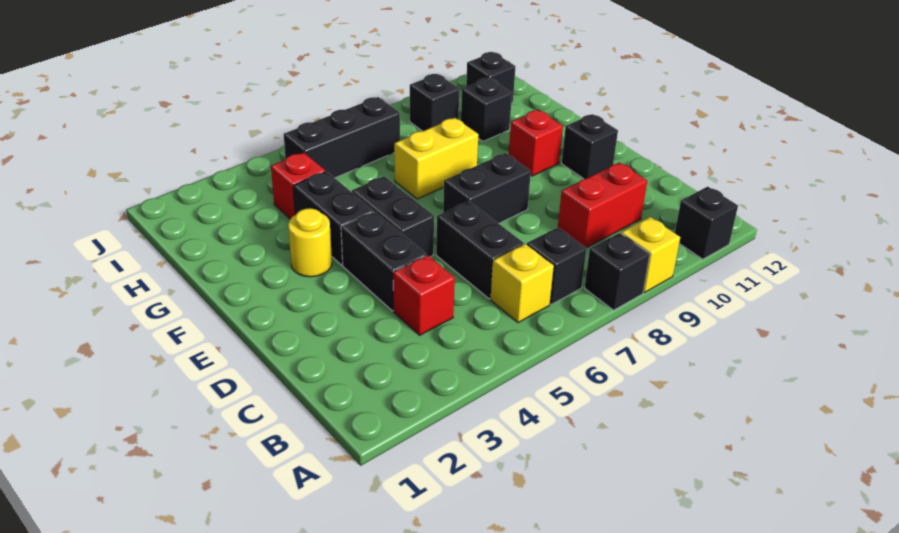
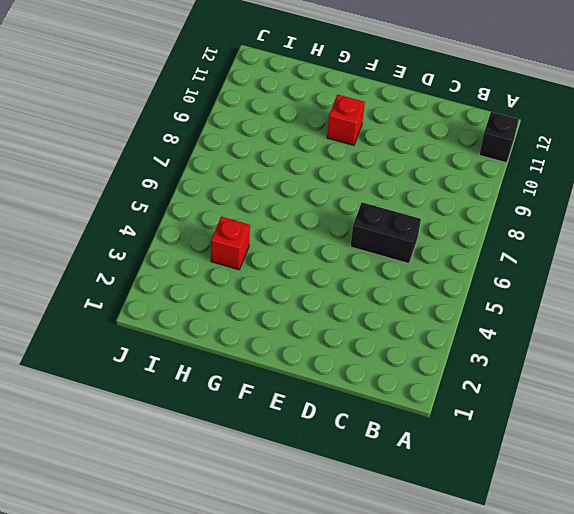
none -> black brick A8 level 1
none -> yellow brick A9 level 1
none -> yellow brick B6 level 1

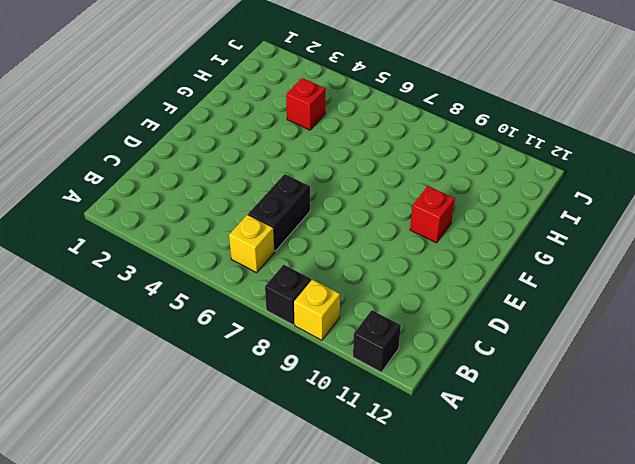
none -> black brick B7 level 1
none -> red brick C4 level 1
none -> red brick C9:C10 level 1

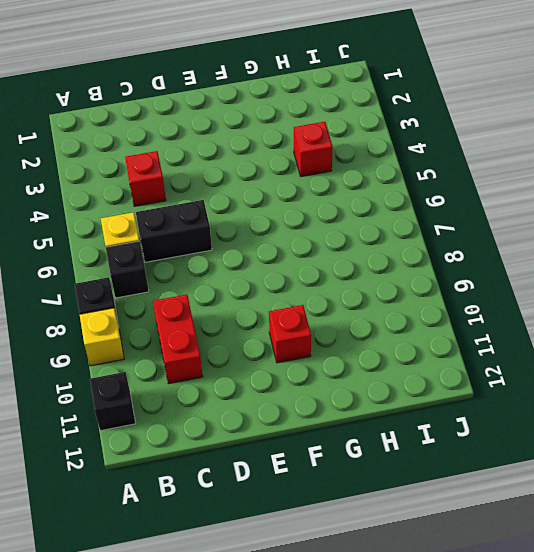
none -> black brick D4:E4 level 1
none -> black brick E5:F5 level 1
none -> black brick E7:E8 level 1

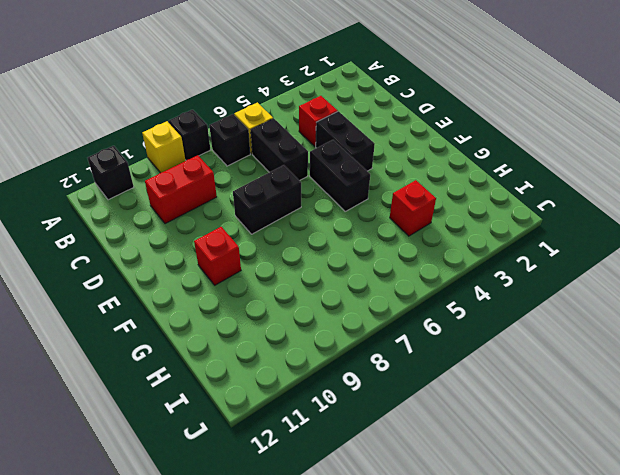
none -> black brick E11 level 1
none -> yellow round brick F3 level 1
none -> black brick F4:G4 level 1

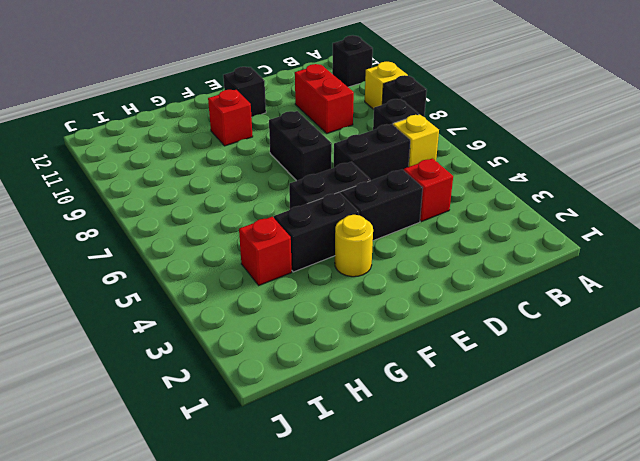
none -> yellow brick G7:G8 level 1
none -> black brick H10 level 1
none -> black brick I5:I7 level 1

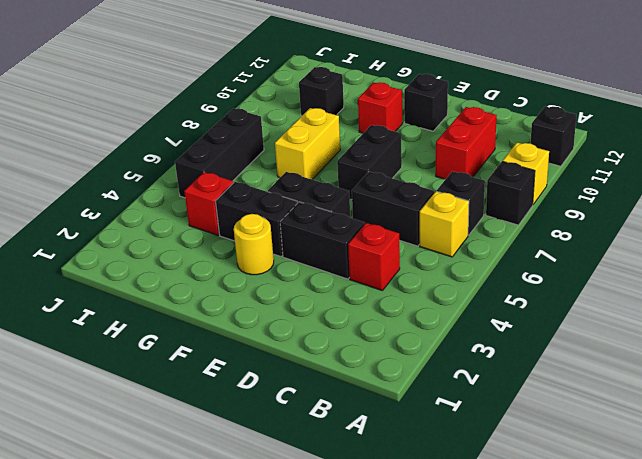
none -> black brick I9 level 1
none -> black brick I11 level 1

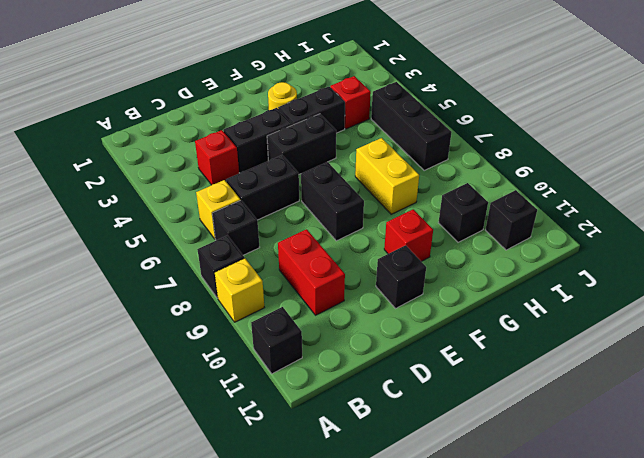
none -> black brick I9 level 1

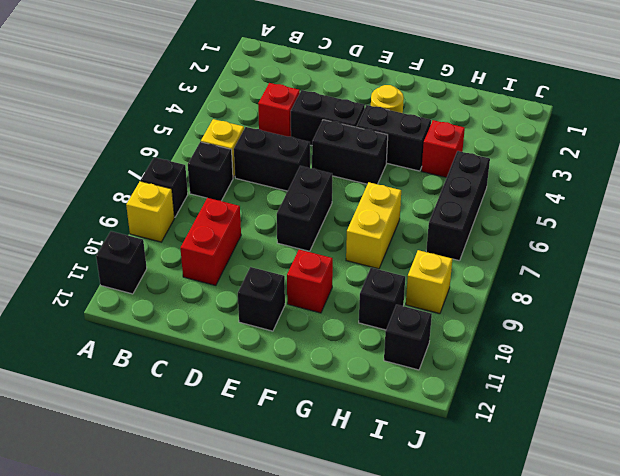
yellow brick I9 level 1 -> black brick I9 level 1

